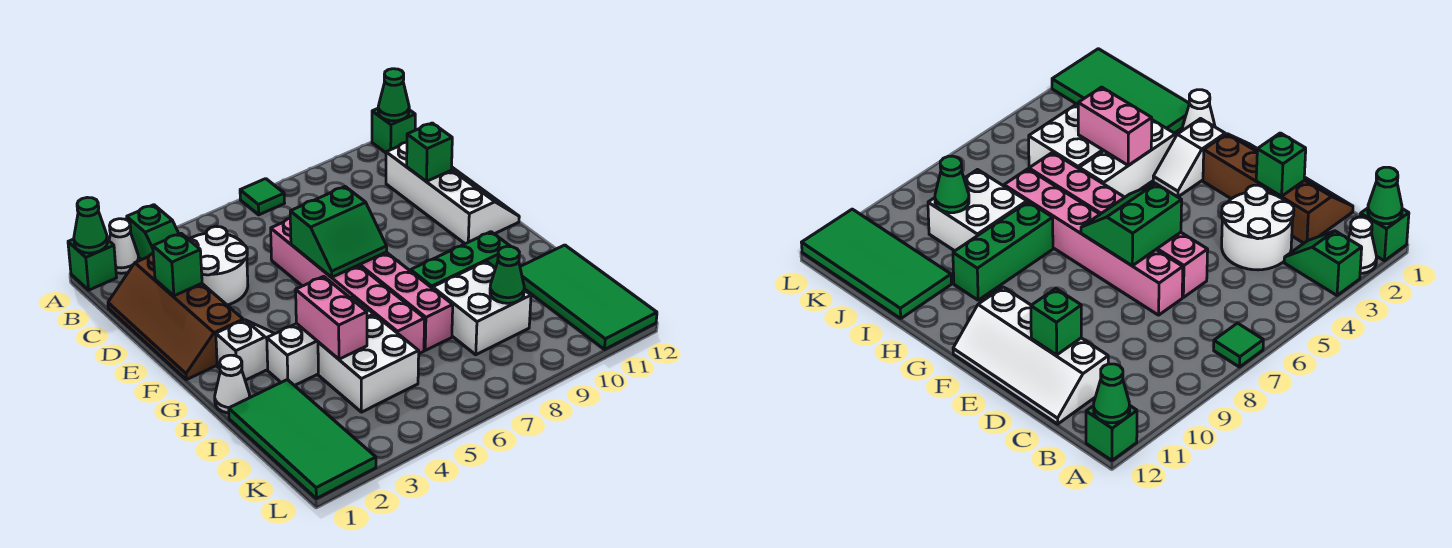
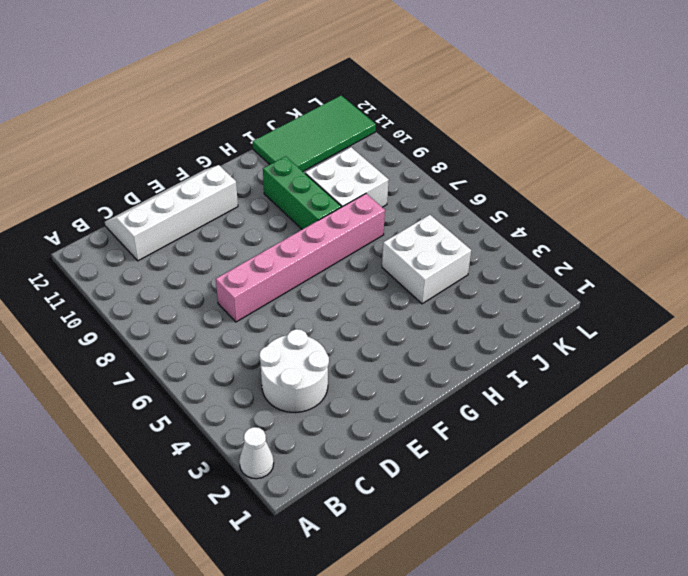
none -> green brick A1 level 1
none -> green slope A3:B3 level 1 top A
none -> green tile A7 level 1

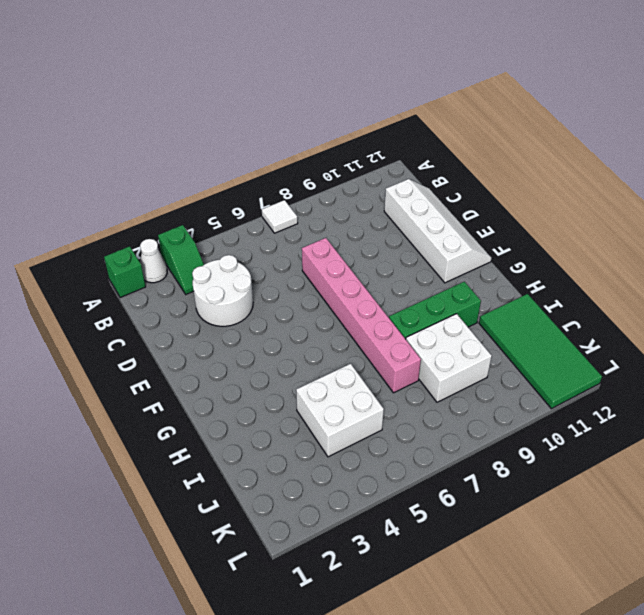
white tile A7 level 1 -> green tile A7 level 1
none -> green brick A12 level 1
none -> brown slope C1:F2 level 1 top 2
none -> pink brick D6:I6 level 1

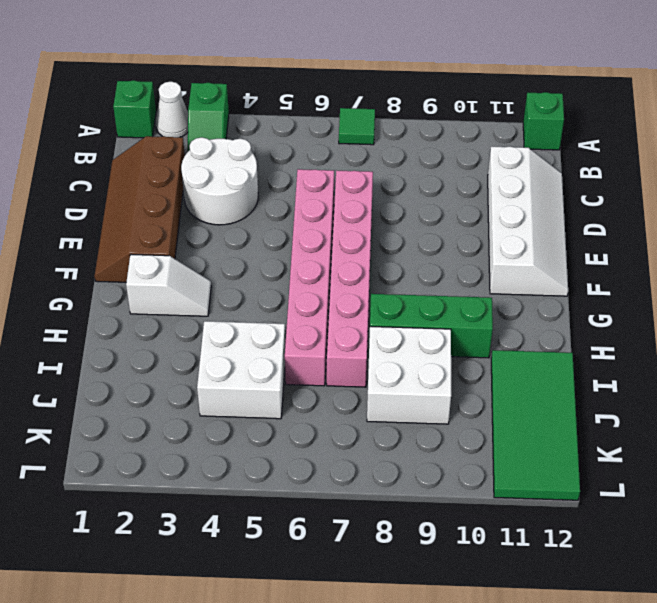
none -> white cone H1 level 1
none -> white brick H3:H5 level 1
none -> green tile I1:L2 level 1

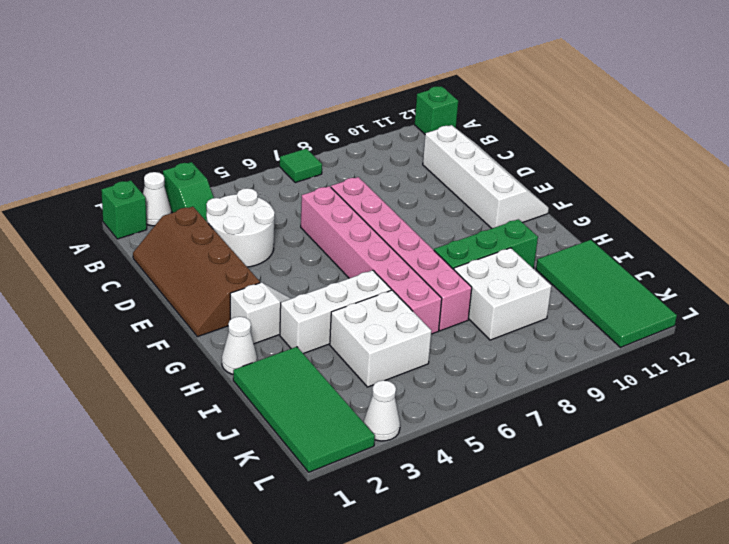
white cone L3 level 1 -> none
none -> green cone A1 level 2
none -> green cone A12 level 2
none -> green brick D2 level 2

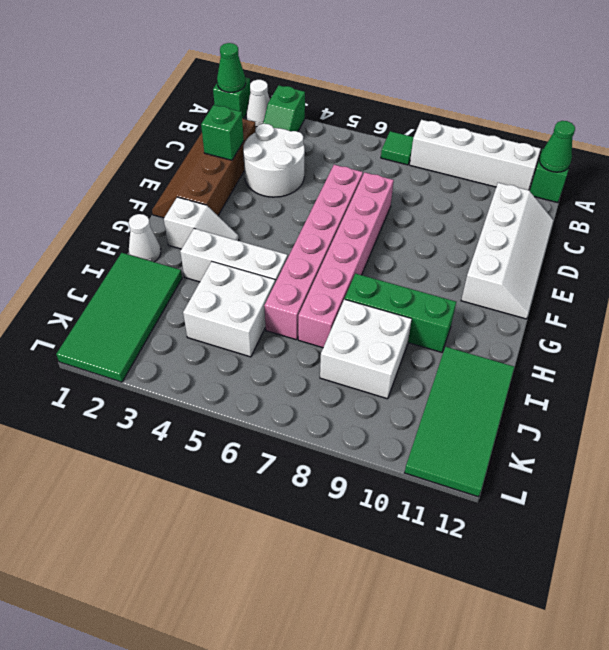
white brick A8:A11 level 1 -> none
none -> green brick D11 level 2
none -> green slope E6:F7 level 2 top E
none -> pink brick H4:I4 level 2

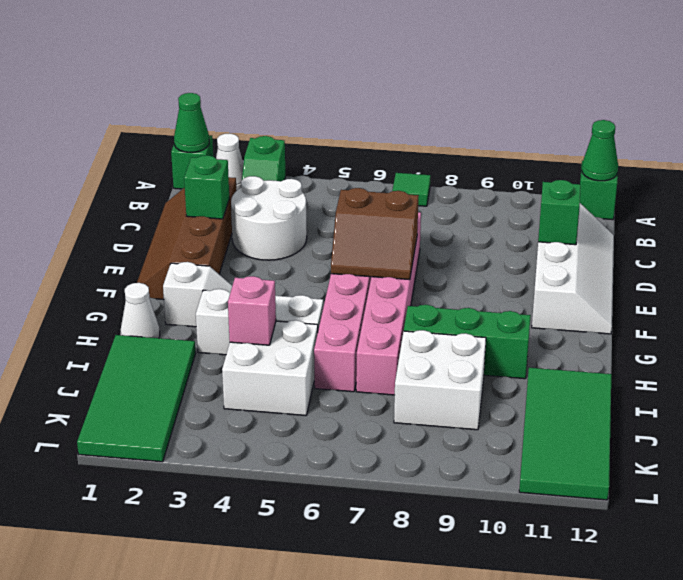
brown slope E6:F7 level 2 top E -> green slope E6:F7 level 2 top E
pink brick I4 level 2 -> pink brick H4:I4 level 2
none -> green cone J9 level 2

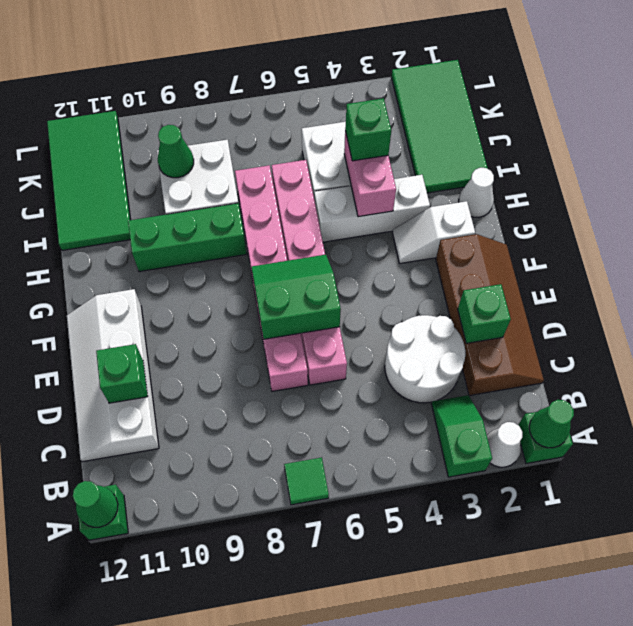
green brick I4 level 3 -> none

